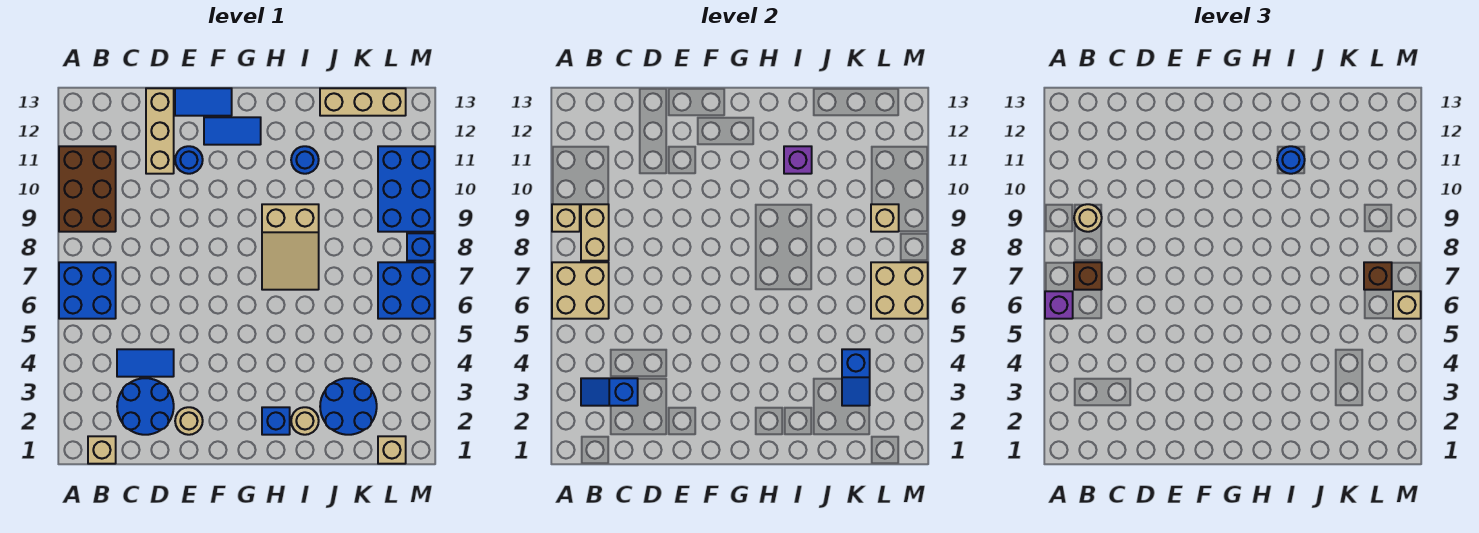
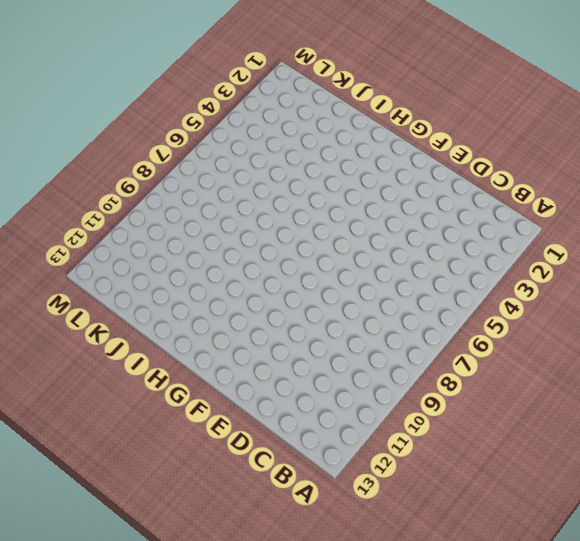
none -> blue brick A6:B7 level 1
none -> brown brick A9:B11 level 1
none -> tan brick B1 level 1
none -> blue round brick C2:D3 level 1

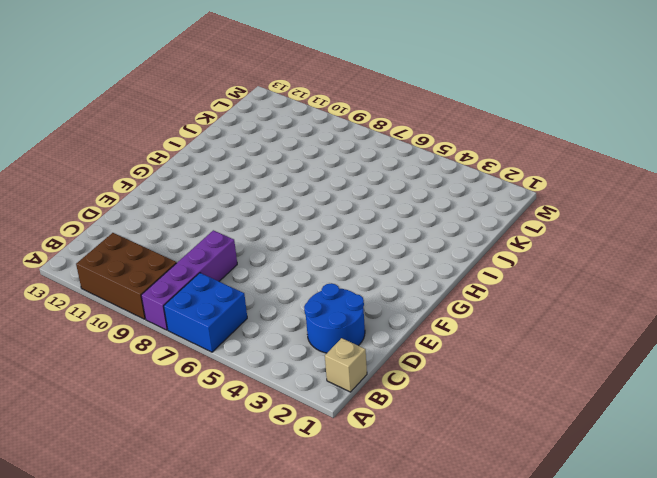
purple brick A8:D8 level 1 -> none
none -> blue tile C4:D4 level 1
none -> tan brick D11:D13 level 1
none -> tan round brick E2 level 1
none -> blue round brick E11 level 1

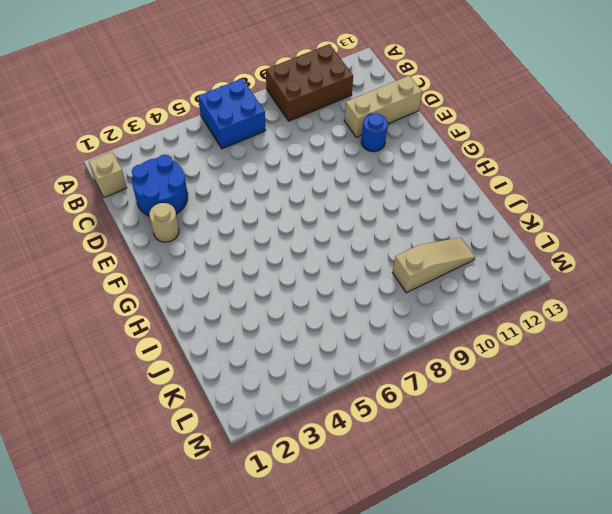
tan slope K9:K11 level 1 top 9 -> none
none -> blue tile C4:D4 level 1
none -> blue tile E13:F13 level 1
none -> blue tile F12:G12 level 1
none -> blue brick H2 level 1

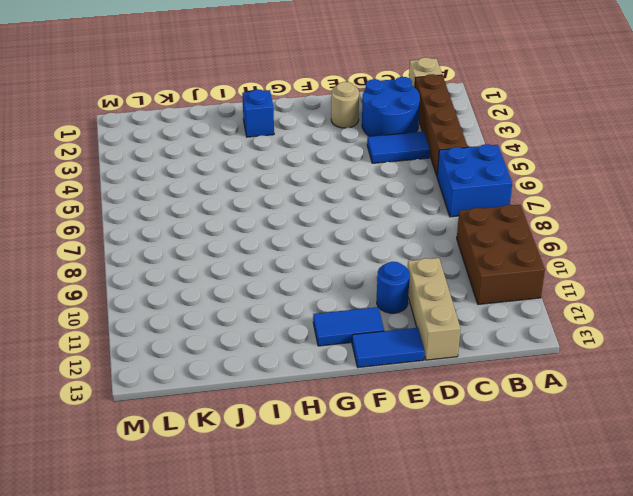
brown brick B2:B5 level 1 -> none
none -> tan slope H7:I9 level 1 top 9
none -> tan round brick I2 level 1
none -> blue round brick I11 level 1
none -> blue round brick J2:K3 level 1

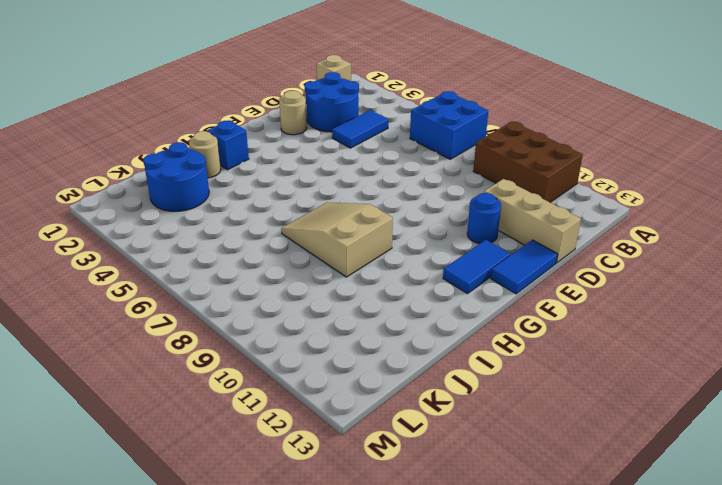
none -> blue round brick I11 level 1
none -> tan brick J13:L13 level 1
none -> tan brick L1 level 1
none -> blue brick L6:M7 level 1

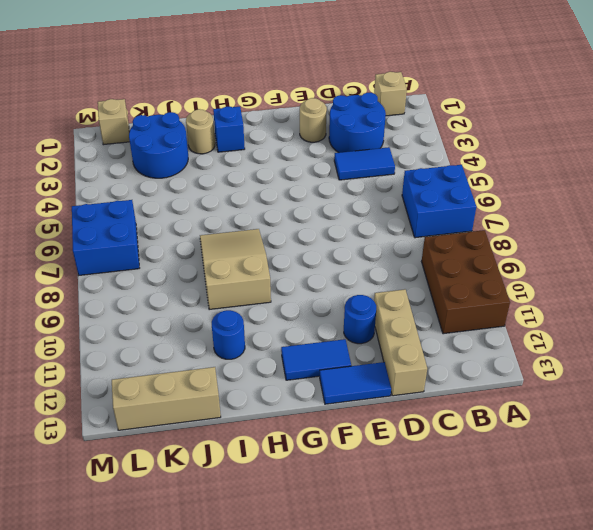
none -> blue brick L9:M11 level 1
none -> blue brick M8 level 1
none -> tan brick A6:B7 level 2
none -> tan brick A9 level 2

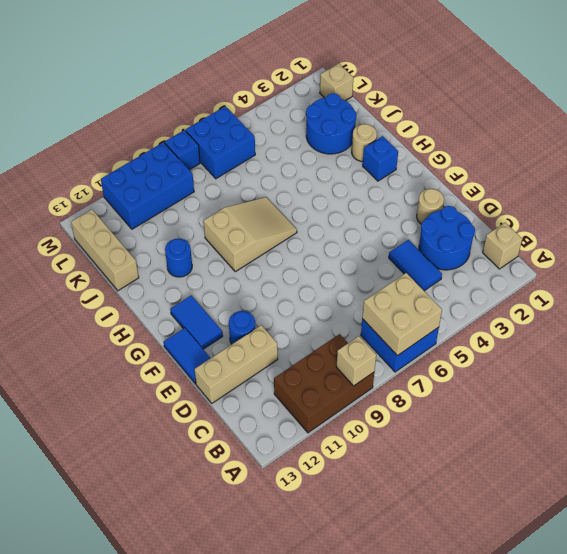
none -> blue slope B3:C3 level 2 top C
none -> tan brick B8:B9 level 2
none -> purple brick I11 level 2
none -> blue slope K3:K4 level 2 top 4

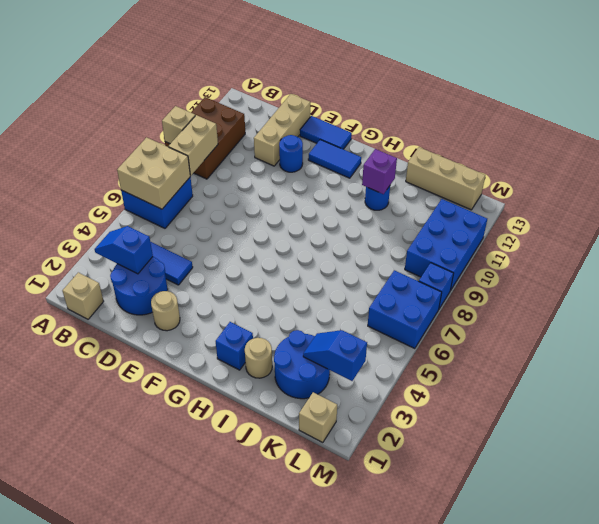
blue slope K3:L3 level 2 top L -> blue slope K3:K4 level 2 top 4
none -> tan slope H7:I9 level 1 top 9
none -> tan brick L6:M7 level 2
none -> tan brick L9 level 2
none -> purple brick A6 level 3

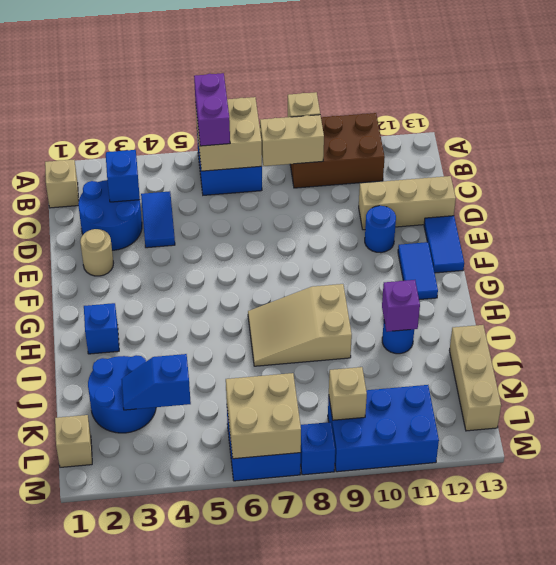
purple brick A6:B6 level 3 -> purple brick A6 level 3
none -> tan round brick I2 level 1
none -> brown brick B7 level 3
none -> tan round brick B9 level 3
none -> blue round brick I11 level 3

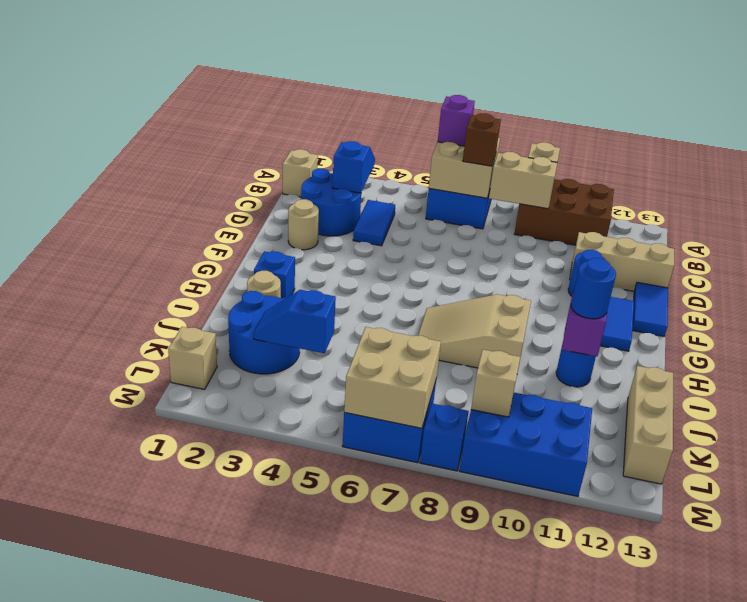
none -> tan round brick B9 level 3
none -> brown brick L7 level 3
none -> tan brick M6 level 3

